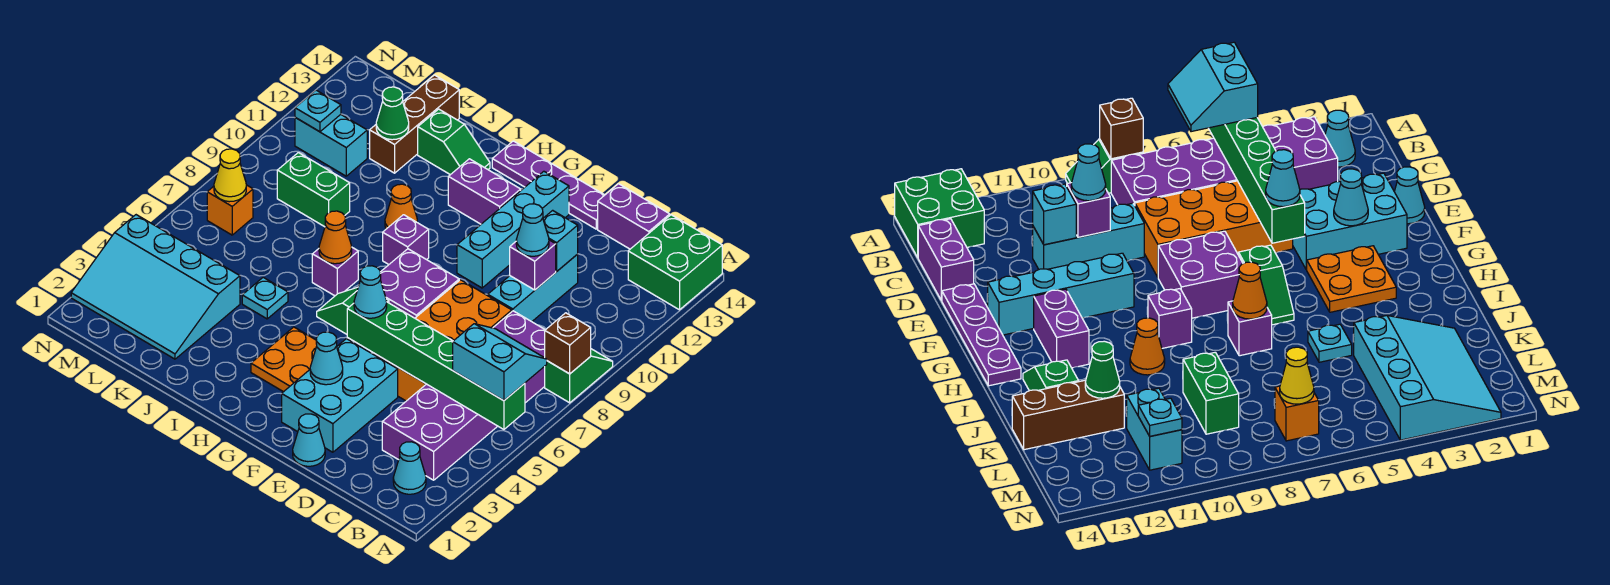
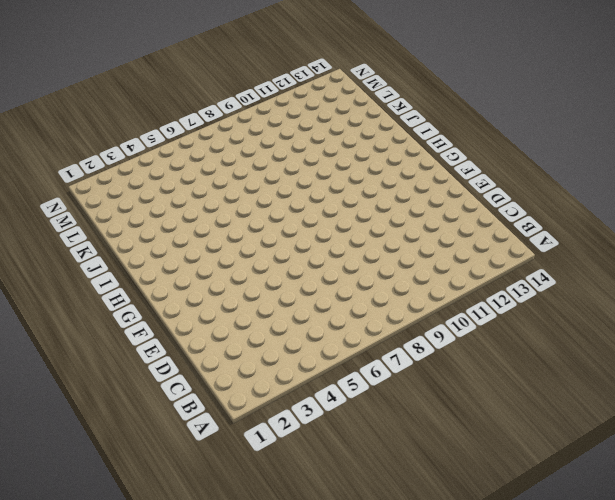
none -> green slope A8:A9 level 1 top 8
none -> green brick A13:B14 level 1
none -> cyan cone B2 level 1
none -> purple brick B3:C8 level 1

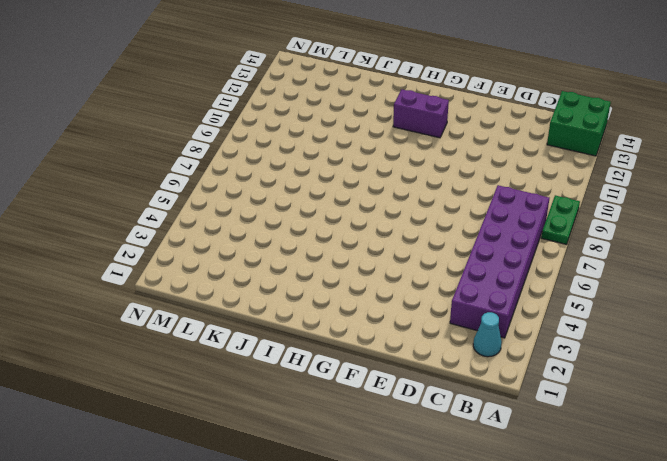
green plate A8:A9 level 1 -> green slope A8:A9 level 1 top 8
none -> purple brick C14:D14 level 1
none -> orange brick D5:E8 level 1
none -> cyan brick D9:D11 level 1
none -> cyan cone E1 level 1

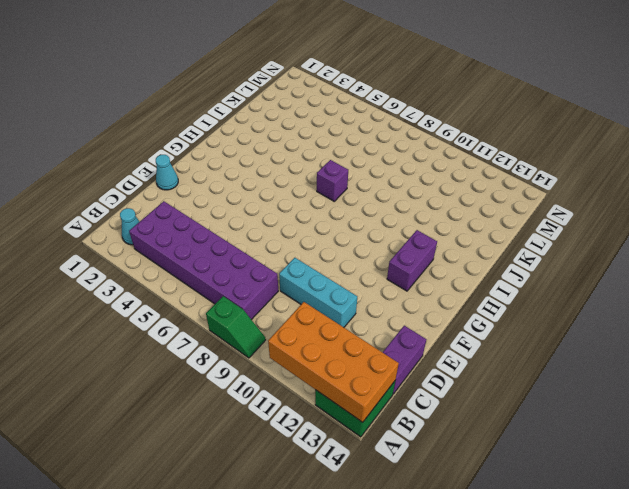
orange brick A11:B14 level 2 -> orange brick D5:E8 level 1
none -> cyan brick E2:F4 level 1
none -> purple plate E14:H14 level 1
none -> purple brick F7:G8 level 1
none -> cyan brick F10:F13 level 1

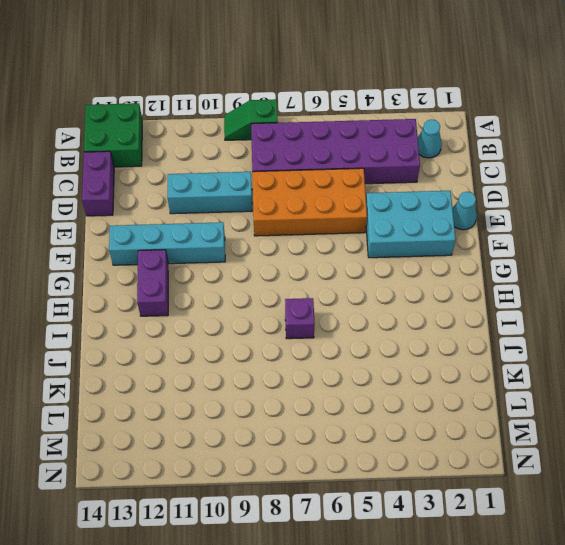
none -> purple plate E14:H14 level 1
none -> purple brick F7:G8 level 1
none -> orange plate G3:H4 level 1
none -> green slope G6:H6 level 1 top G

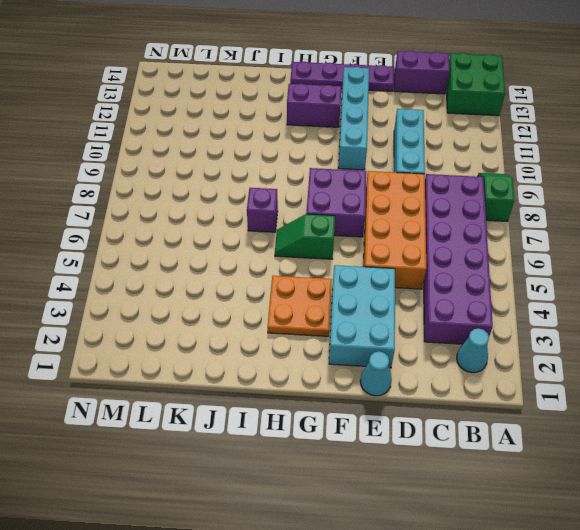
none -> purple brick H9 level 1
none -> orange cone I10 level 1
none -> green slope I13:J13 level 1 top J
none -> cyan plate J5 level 1

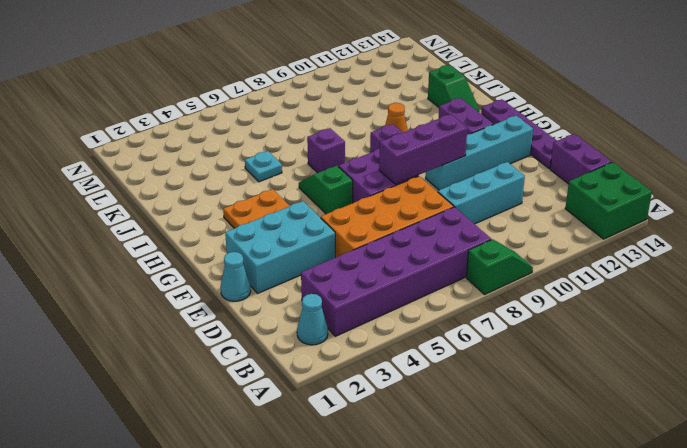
purple brick F8:F10 level 2 -> none
none -> cyan slope K2:N4 level 1 top 4
none -> green brick K9:L9 level 1
none -> brown brick K12:K14 level 1
none -> cyan brick L11:M11 level 1

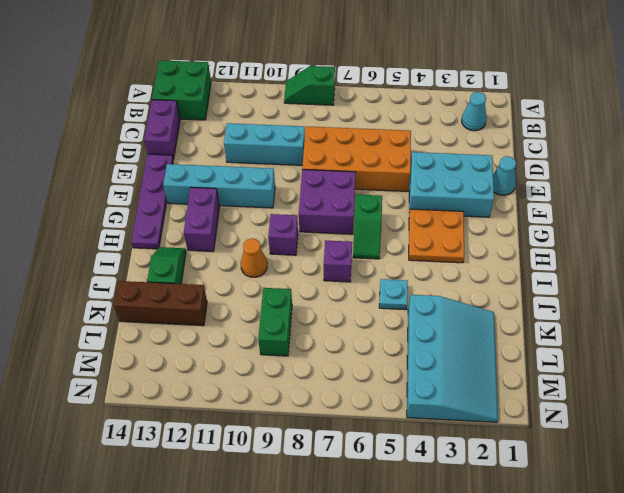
none -> purple brick B3:C8 level 1
none -> cyan brick L11:M11 level 1
none -> orange brick M7 level 1
none -> green brick A5:F5 level 2

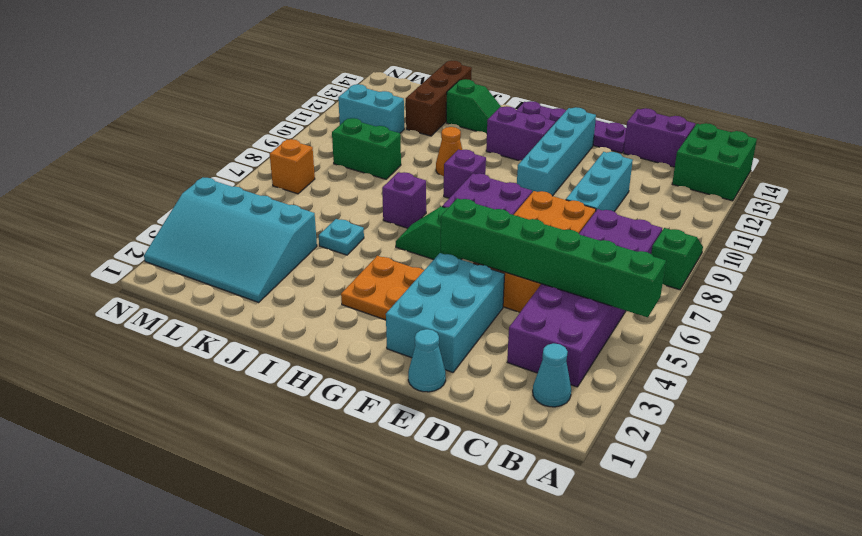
none -> brown brick A8 level 2
none -> purple brick D10 level 2
none -> cyan brick D11 level 2
none -> cyan cone F3 level 2

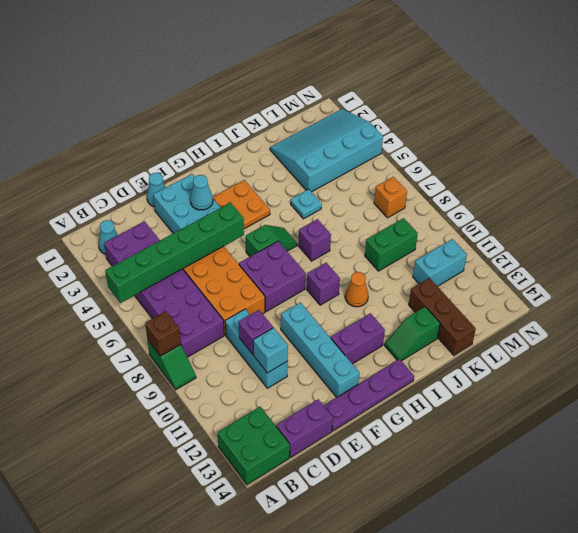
none -> orange cone I7 level 2
none -> green cone K12 level 2
none -> yellow cone M7 level 2
none -> cyan plate M11 level 2

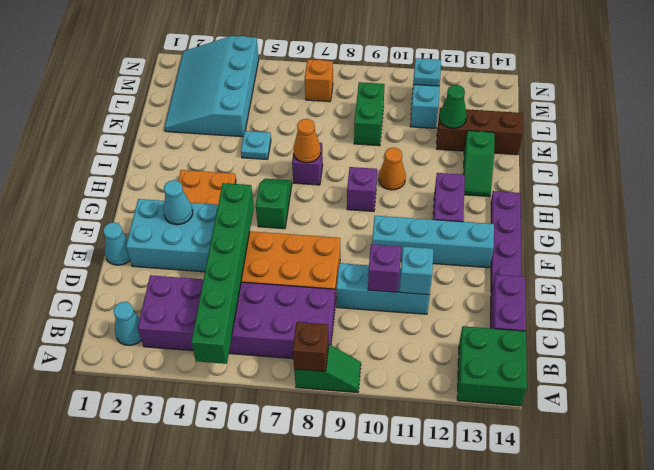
none -> purple brick F7:G8 level 1
none -> yellow cone M7 level 2
none -> cyan slope A5:B6 level 3 top 5
none -> cyan cone D10 level 3

